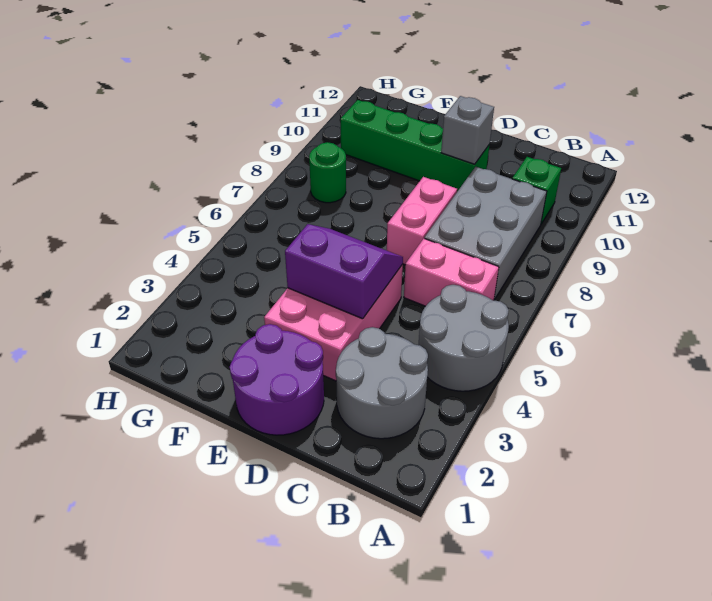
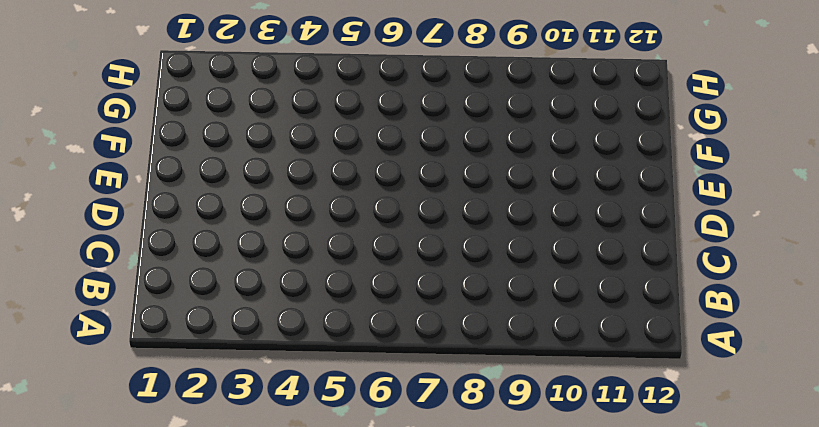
none -> grey round brick A4:B5 level 1
none -> grey round brick B2:C3 level 1
none -> pink brick B6:C6 level 1

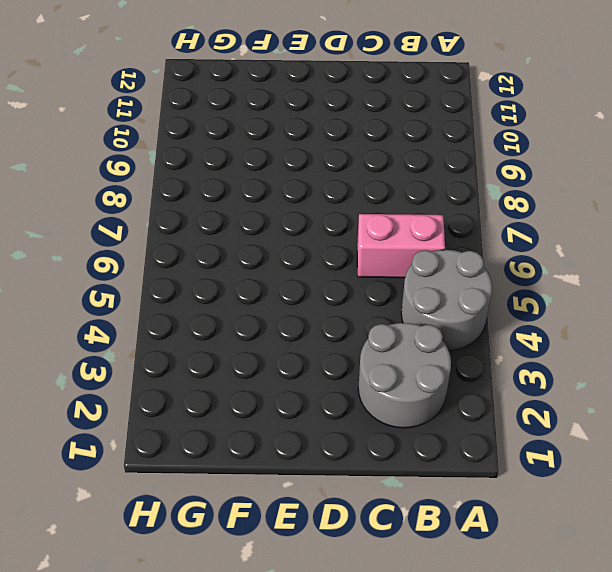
none -> grey brick B7:C9 level 1
none -> green brick B10 level 1
none -> purple round brick D1:E2 level 1

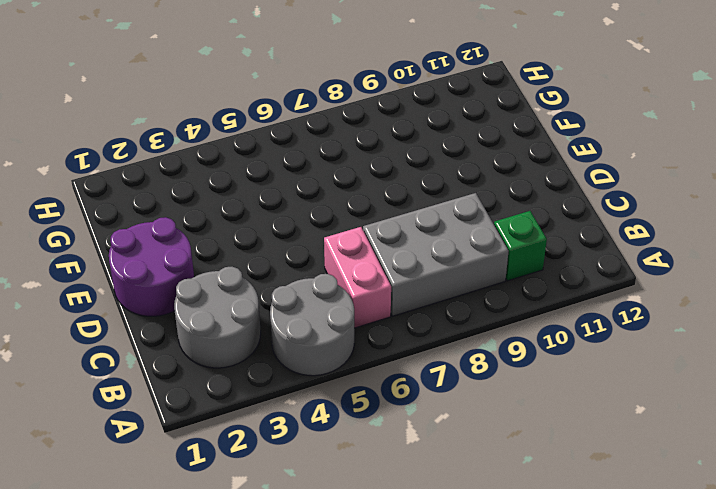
none -> pink brick D3:E5 level 1
none -> pink brick D7:D8 level 1
none -> green brick D10:G10 level 1

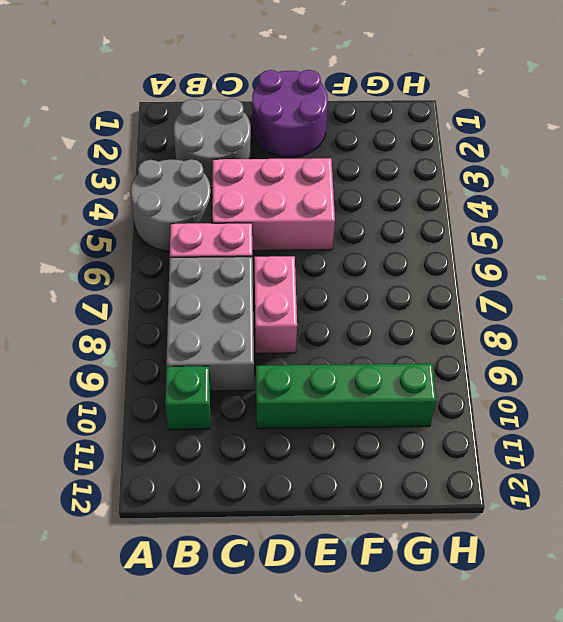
pink brick C4:E5 level 1 -> pink brick D3:E5 level 1
none -> green round brick G8 level 1
none -> purple slope D4:E5 level 2 top 4
none -> grey brick D10 level 2

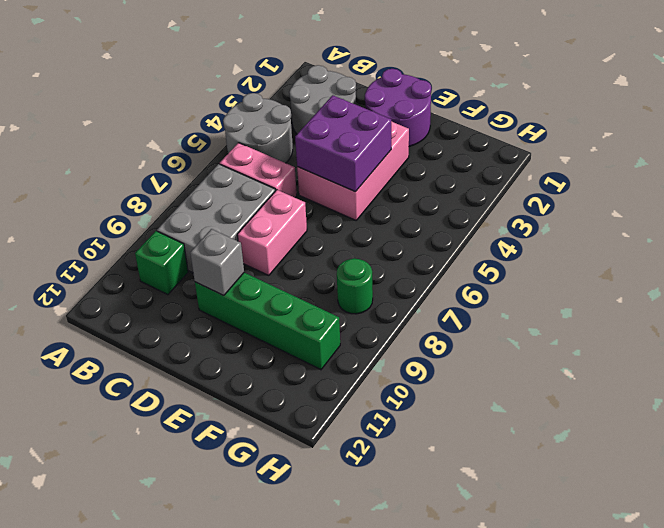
purple brick D4:E5 level 2 -> purple slope D4:E5 level 2 top 4

